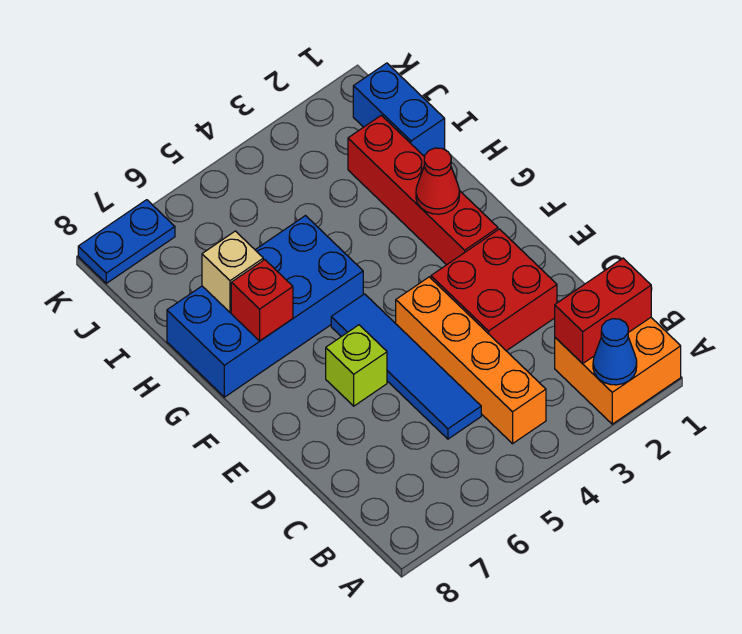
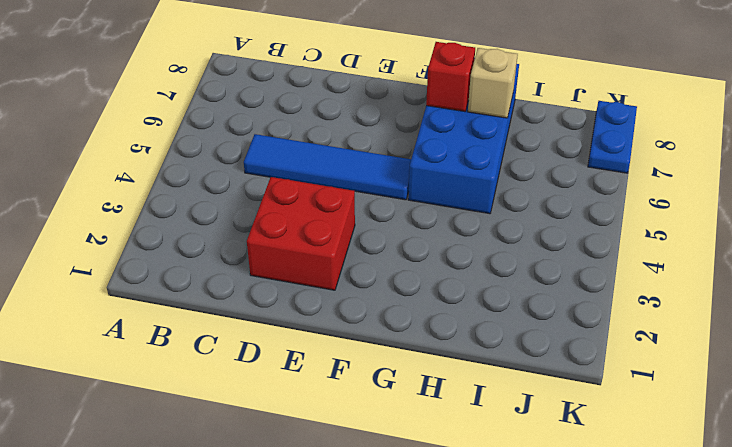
none -> orange brick A1:B2 level 1
none -> orange brick B4:E4 level 1
none -> lime brick E6 level 1

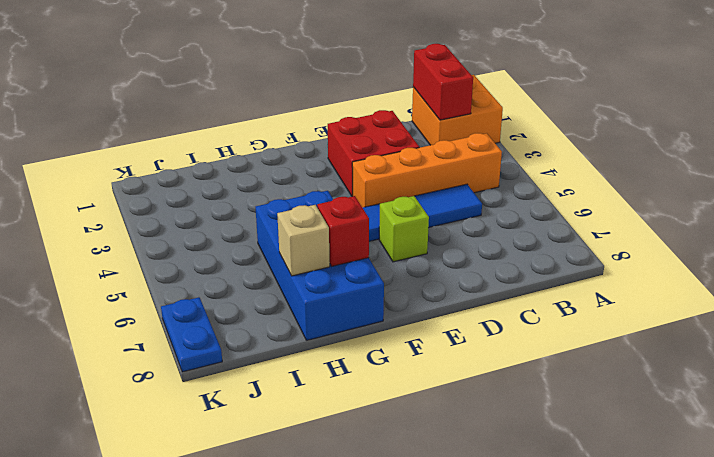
none -> red brick F2:I2 level 1
none -> blue brick I1:J1 level 1
none -> blue cone A2 level 2

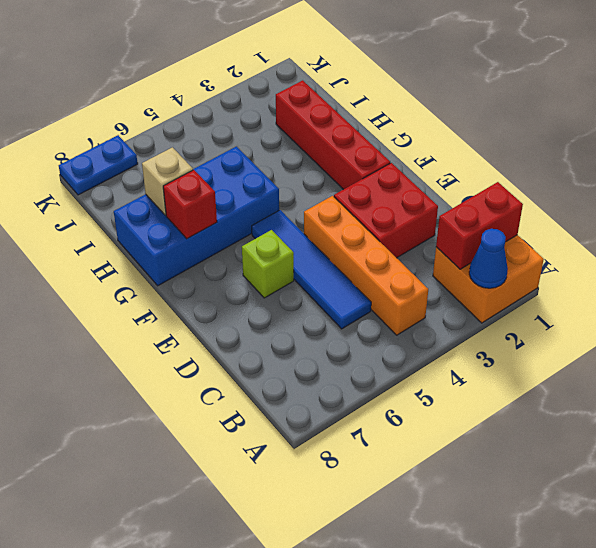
none -> blue brick I1:J1 level 1
none -> red cone G2 level 2

